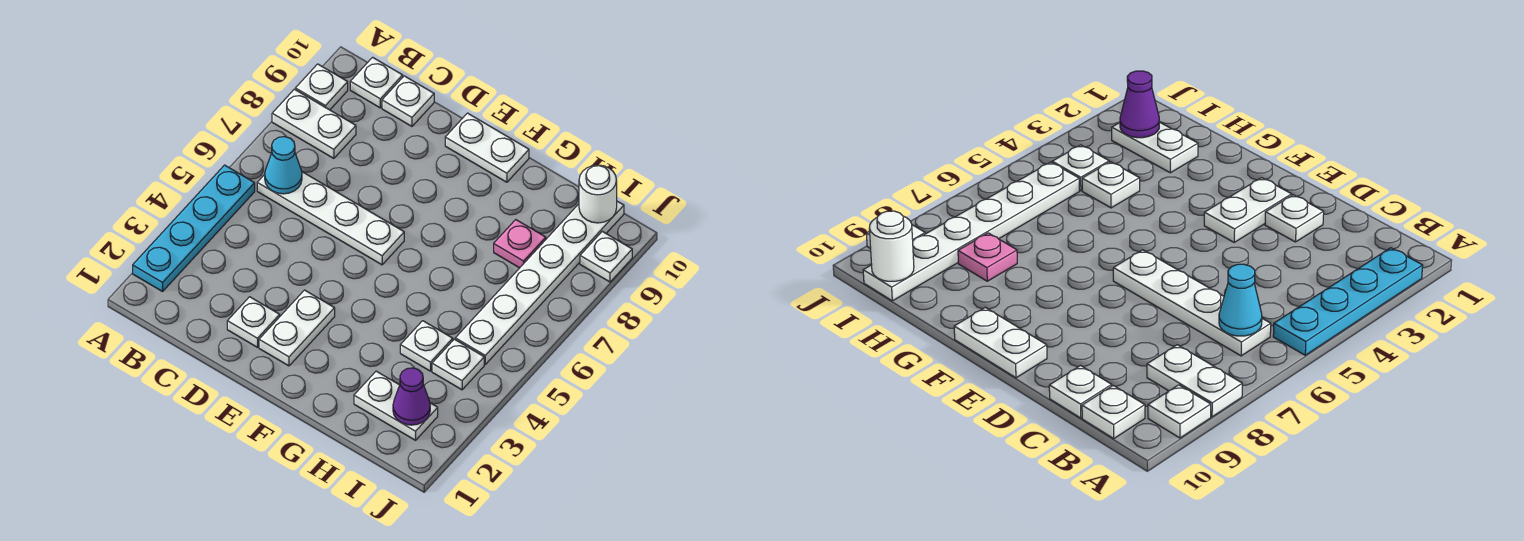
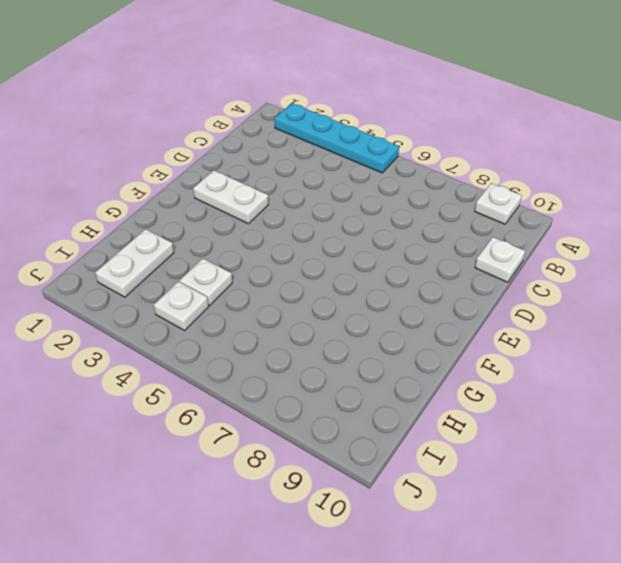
none -> white plate A8:B8 level 1
none -> white plate B6:E6 level 1
none -> white plate B10 level 1

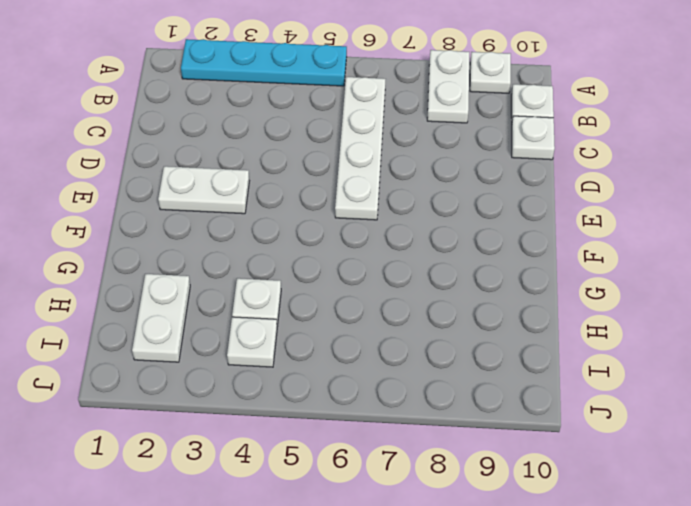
none -> white plate D2 level 1
none -> white plate E10:F10 level 1
none -> pink plate H8 level 1

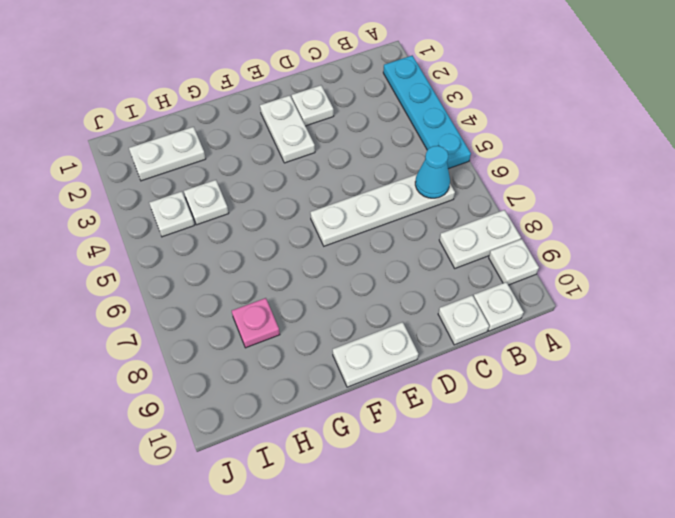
none -> white plate I5:I10 level 1
none -> white plate J9 level 1
none -> purple cone I2 level 2

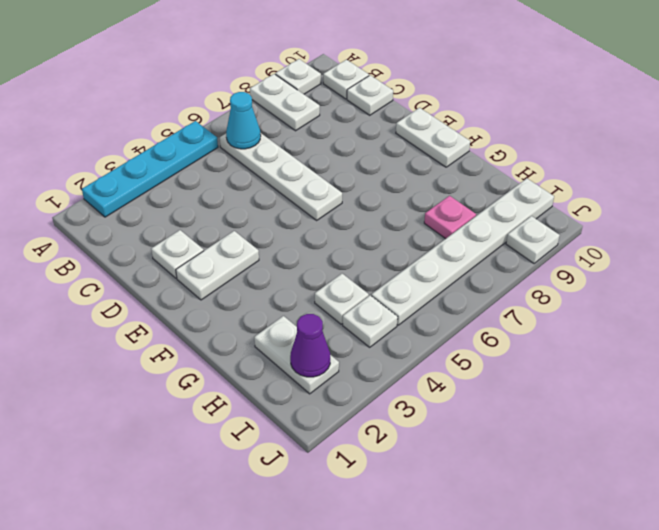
none -> white round brick I10 level 2

